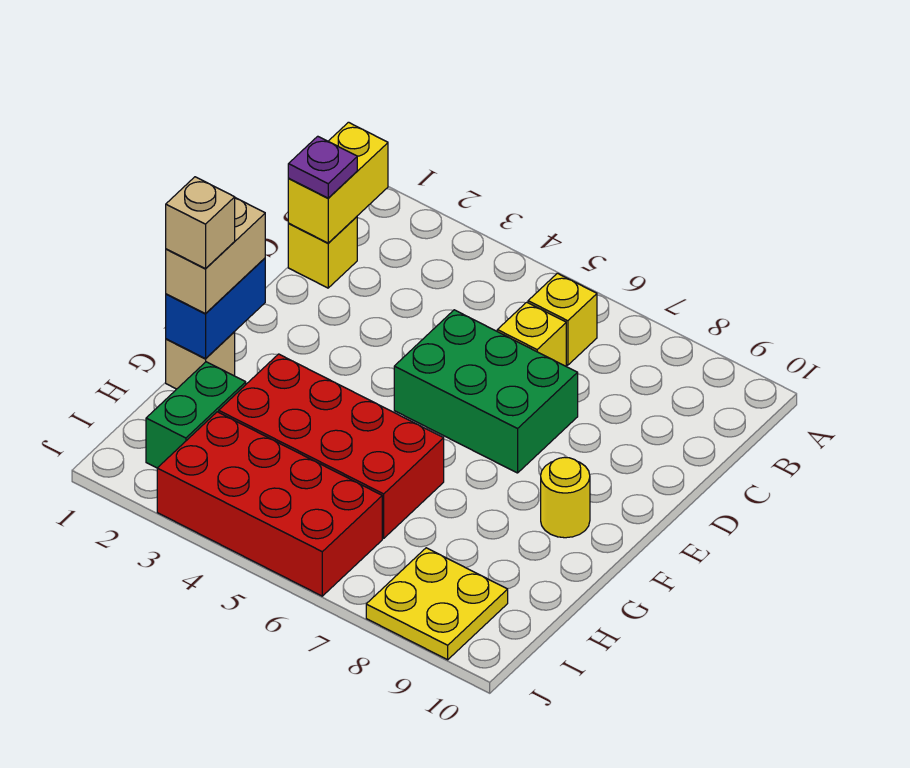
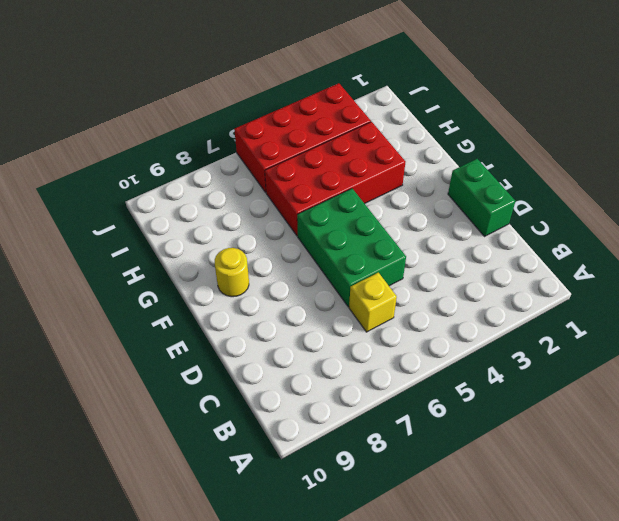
green brick D1:E1 level 1 -> green brick H2:I2 level 1
green brick D5:F6 level 1 -> green brick D5:E7 level 1
none -> yellow brick B6 level 1
none -> yellow brick C1 level 1
none -> tan brick G1 level 1

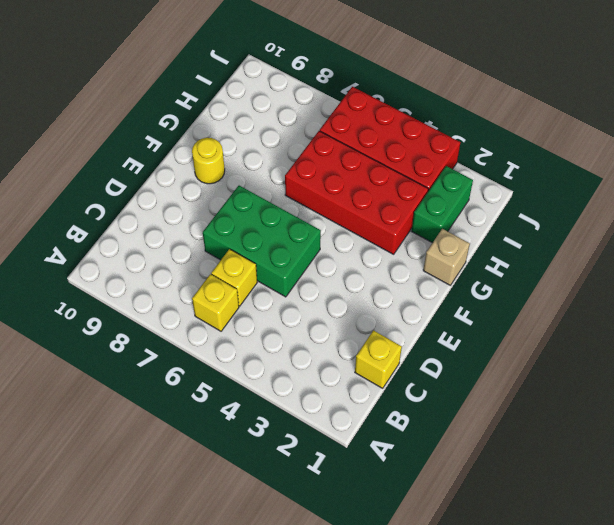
none -> yellow plate I8:J9 level 1
none -> yellow brick B1:C1 level 2
none -> blue brick F1:G1 level 2

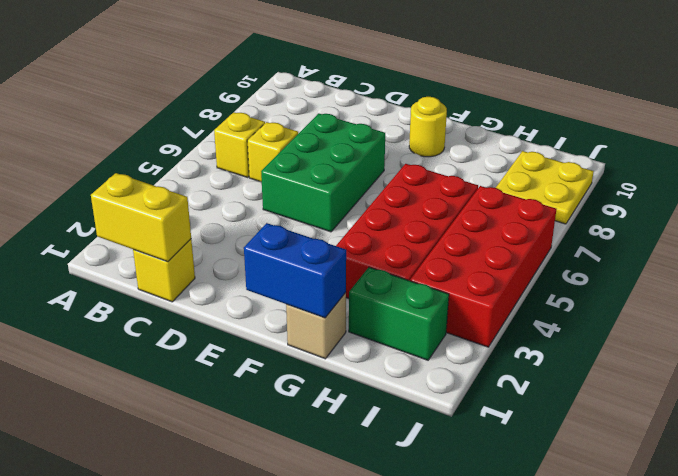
none -> purple plate C1 level 3
none -> tan brick F1:G1 level 3
none -> tan brick G1 level 4

